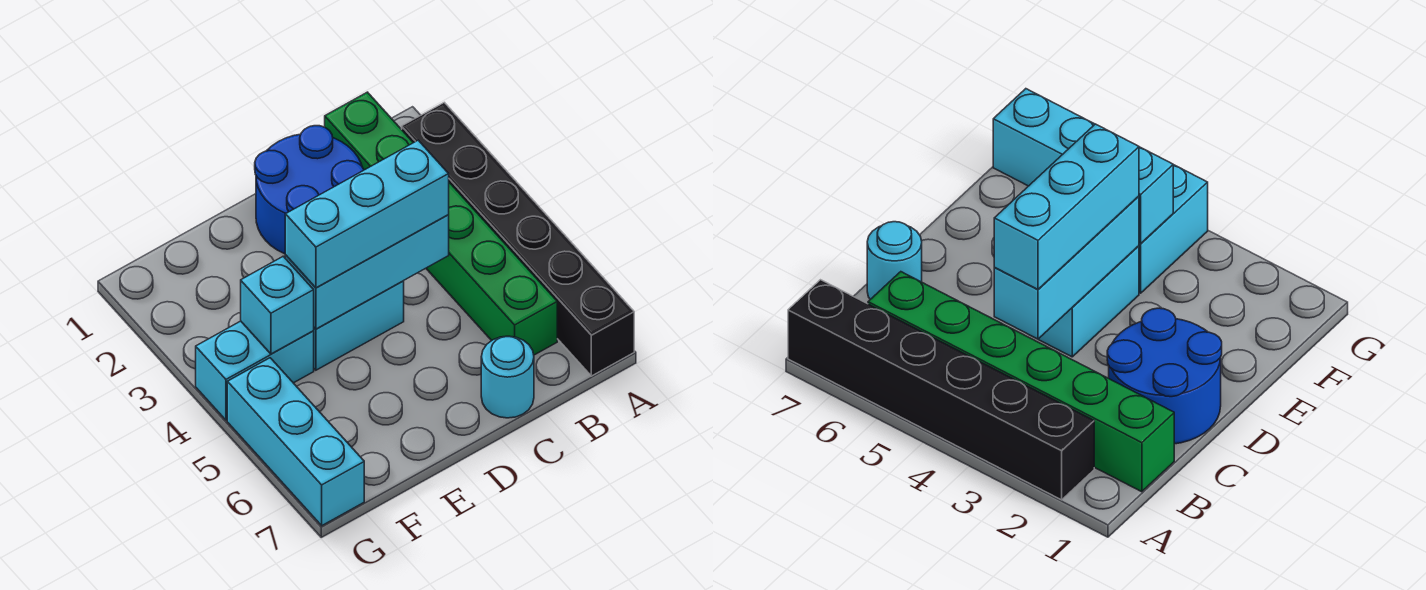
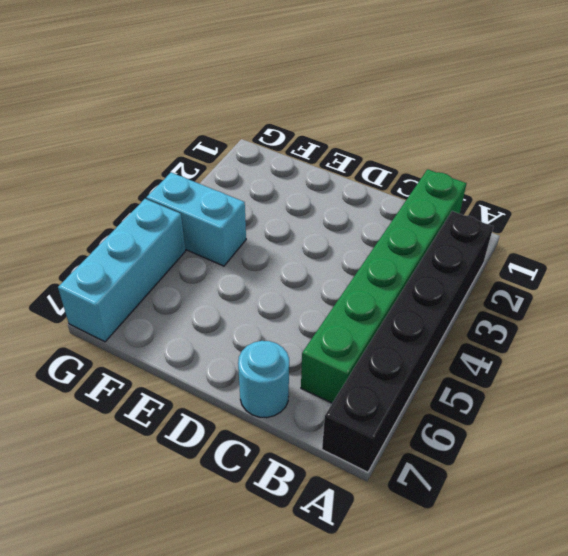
none -> blue round brick C1:D2 level 1
none -> cyan brick D4:E4 level 1

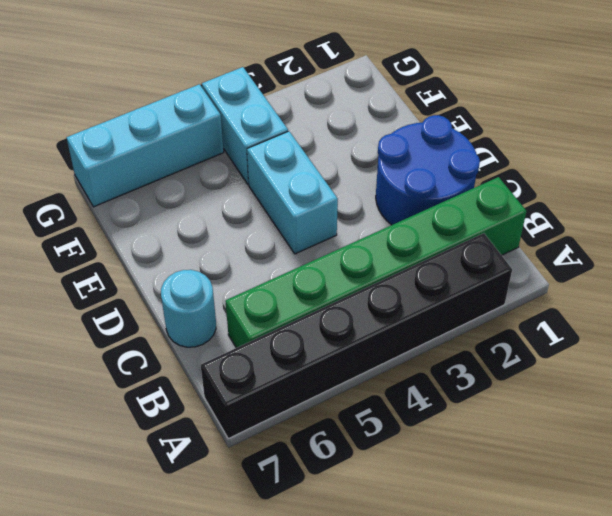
none -> cyan brick C4:E4 level 2
none -> cyan brick F4 level 2

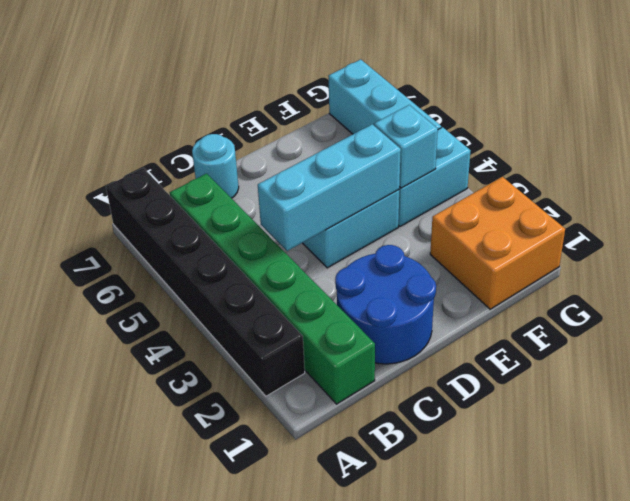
orange brick F1:G2 level 1 -> none
none -> cyan brick C4:E4 level 3

